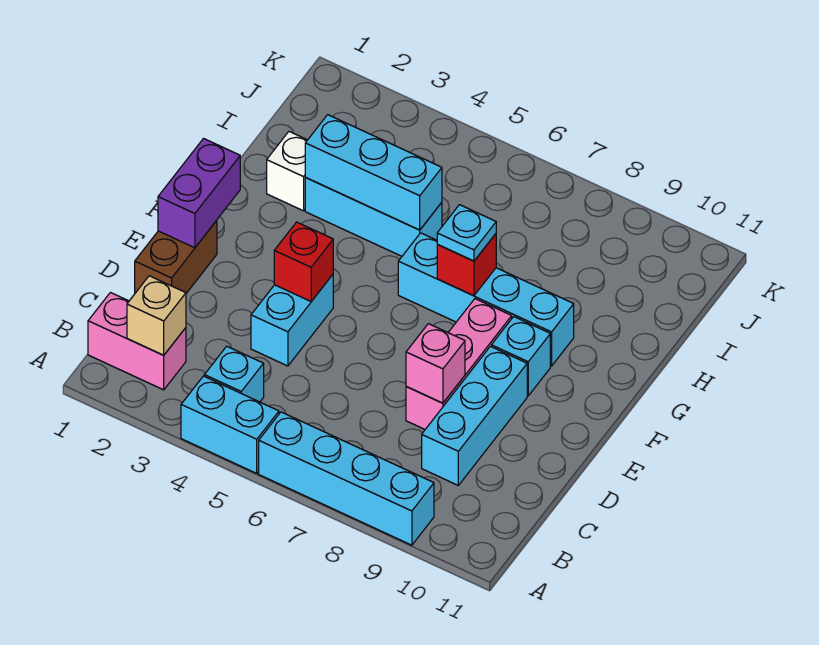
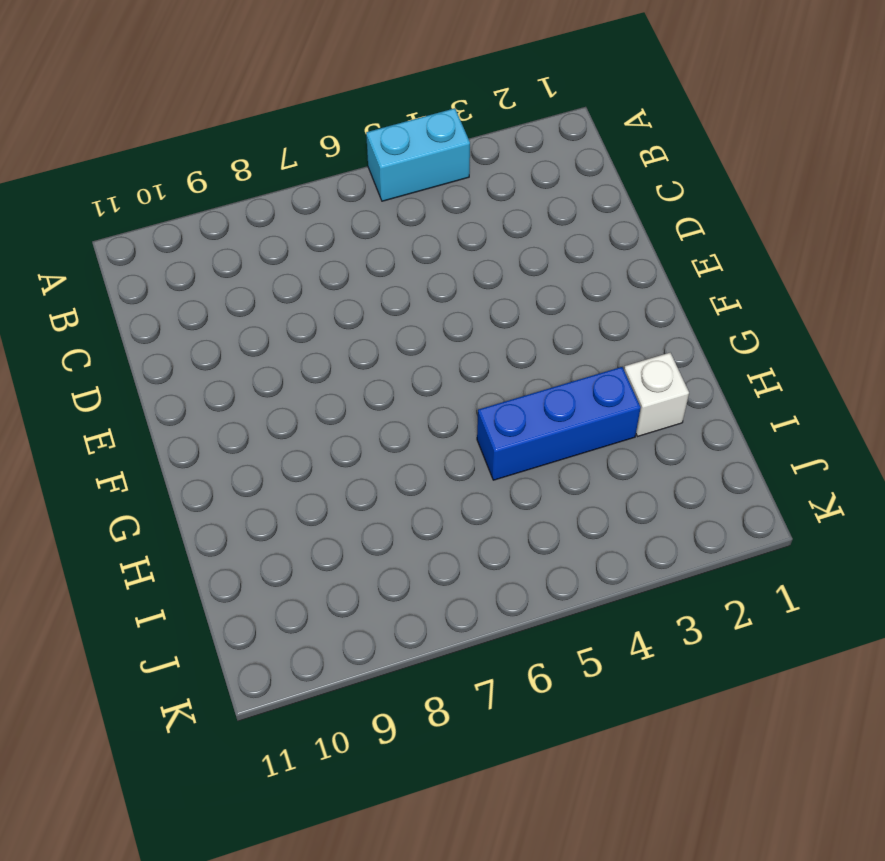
blue brick H3:H5 level 1 -> cyan brick H3:H5 level 1
none -> cyan brick A6:A9 level 1
none -> pink brick B1:B2 level 1
none -> cyan brick B4 level 1

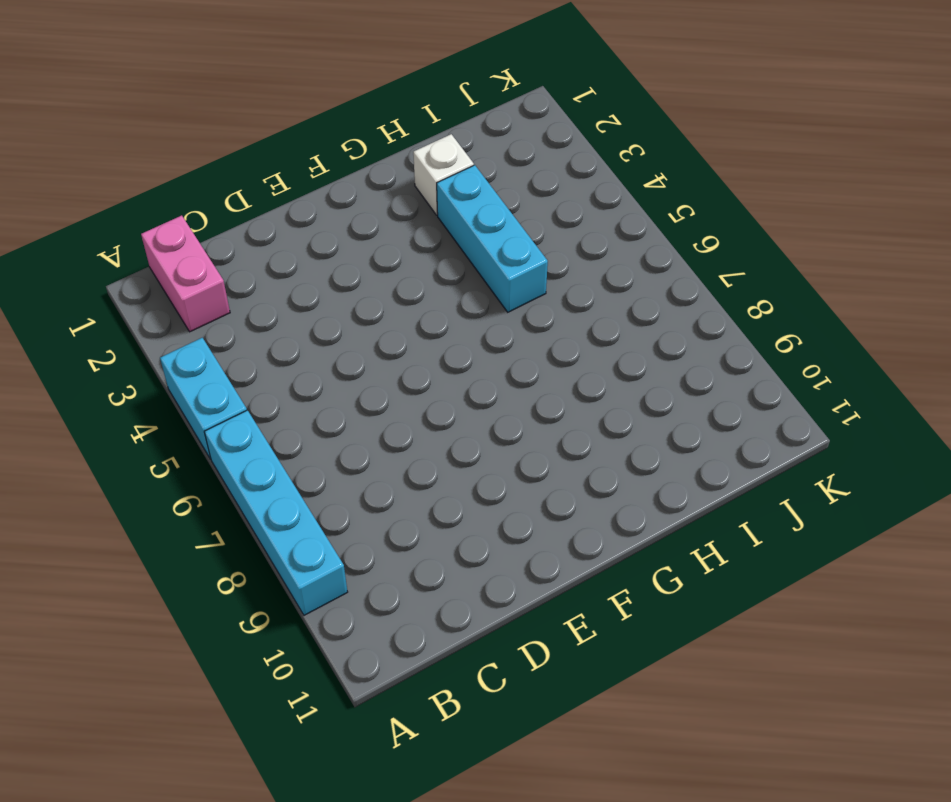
none -> cyan brick B4 level 1
none -> cyan brick C9:E9 level 1
none -> brown brick D1:E1 level 1

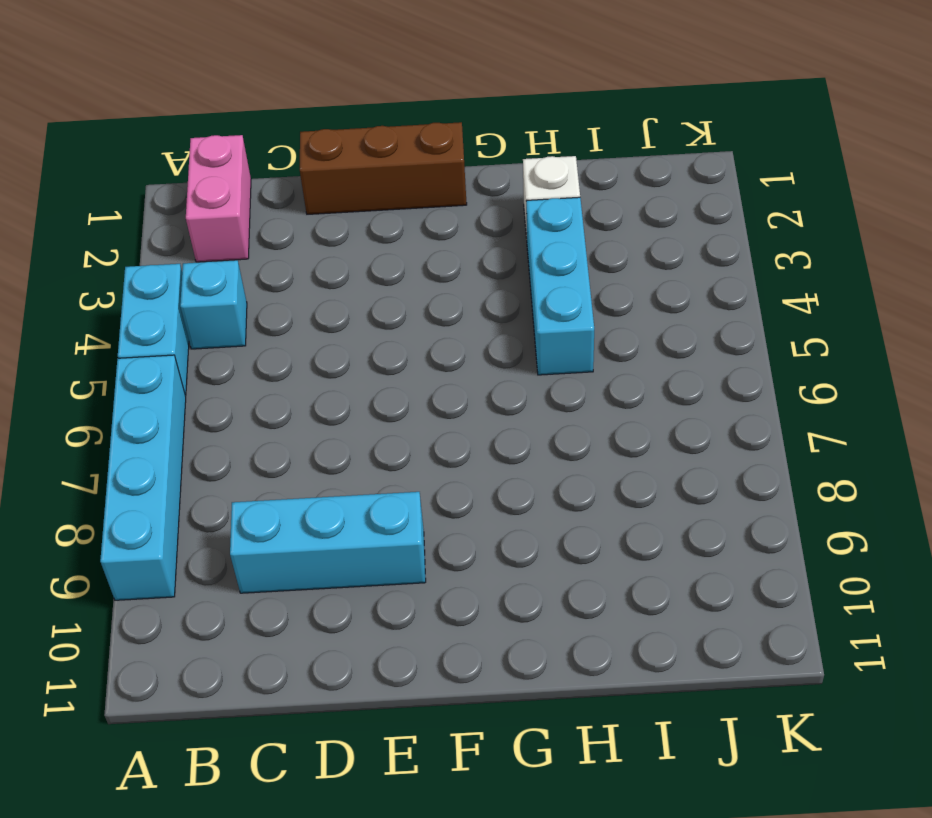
brown brick D1:F1 level 1 -> brown brick D1:E1 level 1
none -> cyan brick D4:E4 level 1
none -> pink brick D8:F8 level 1
none -> cyan brick F9 level 1

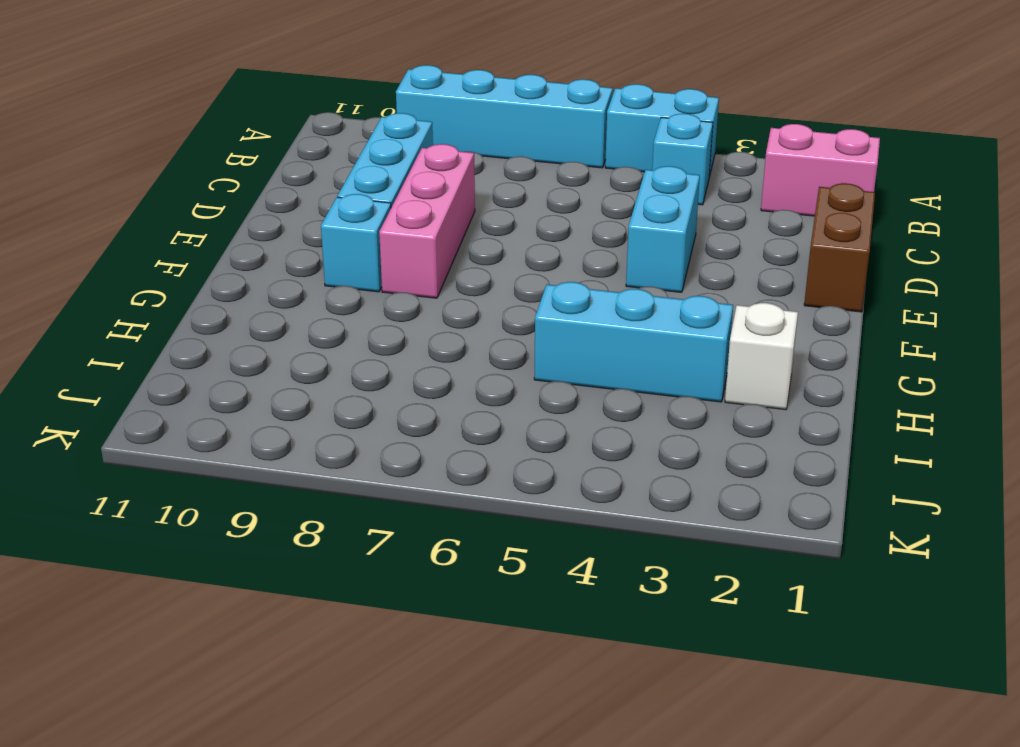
none -> cyan brick G6:G9 level 1
none -> tan brick B2 level 2
none -> pink brick D8 level 2

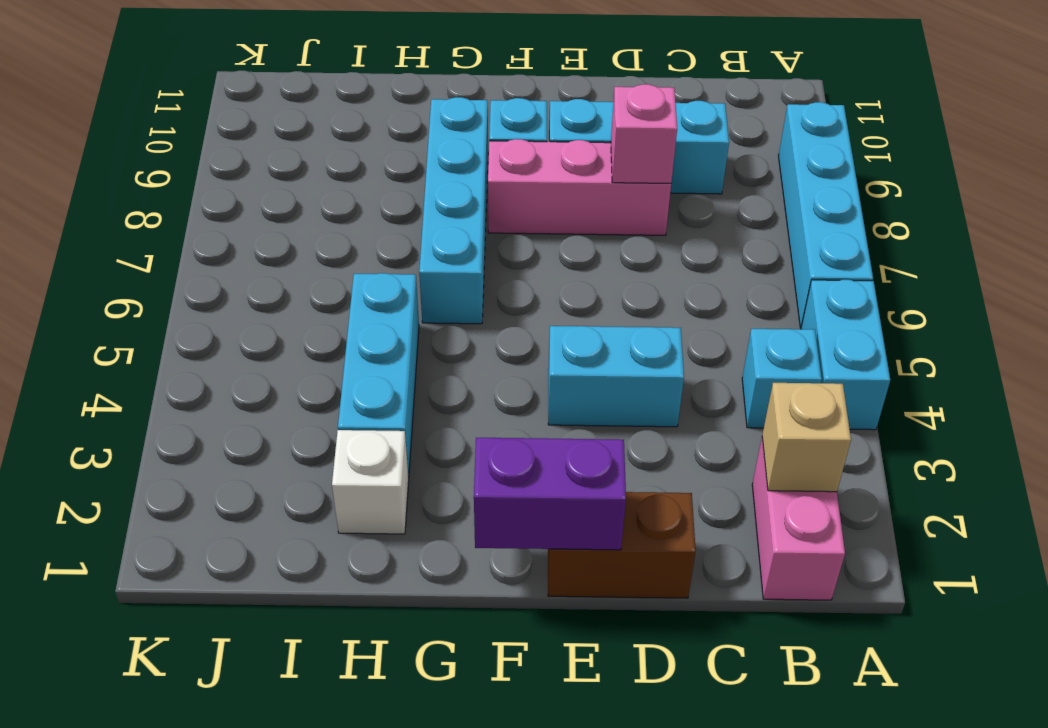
none -> red brick E4 level 2
none -> red brick G7 level 2
none -> cyan brick H3:H5 level 2

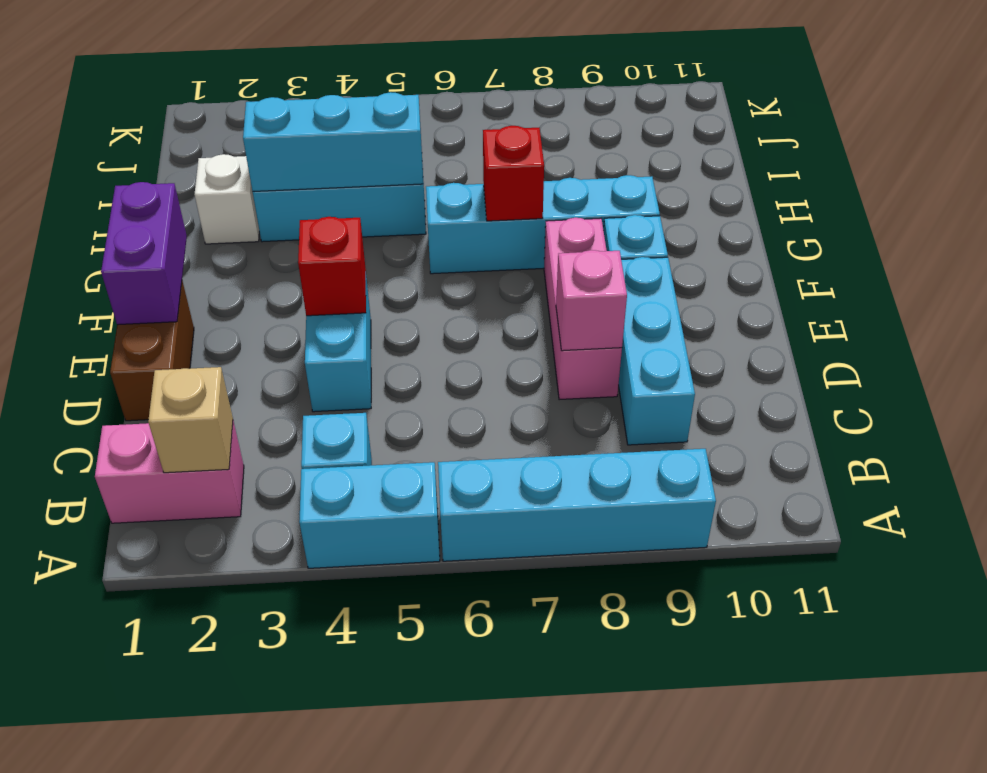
none -> cyan plate G7 level 3

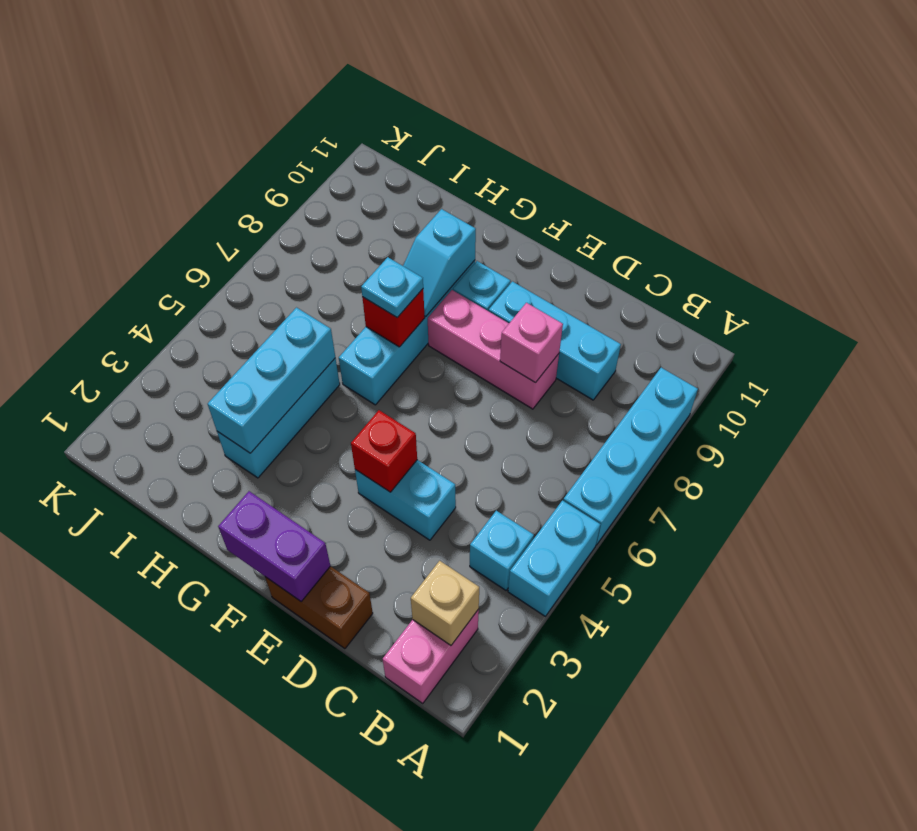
cyan slope G8:G9 level 2 top 9 -> none
none -> white brick H2 level 1

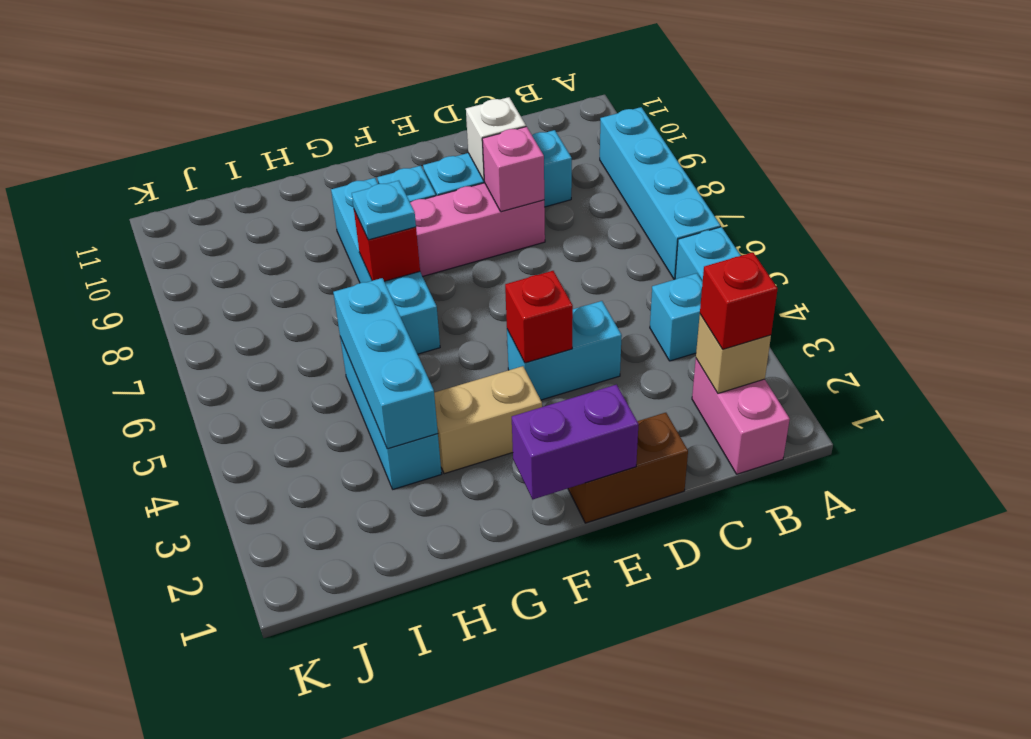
red brick B2 level 3 -> none
white brick D9 level 2 -> white brick H2 level 1
tan brick F3:G3 level 1 -> none

